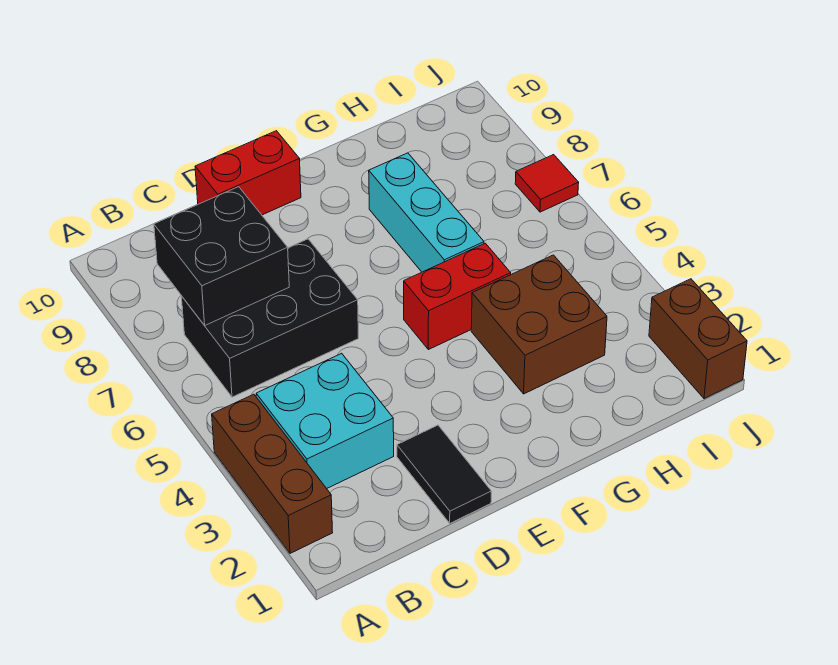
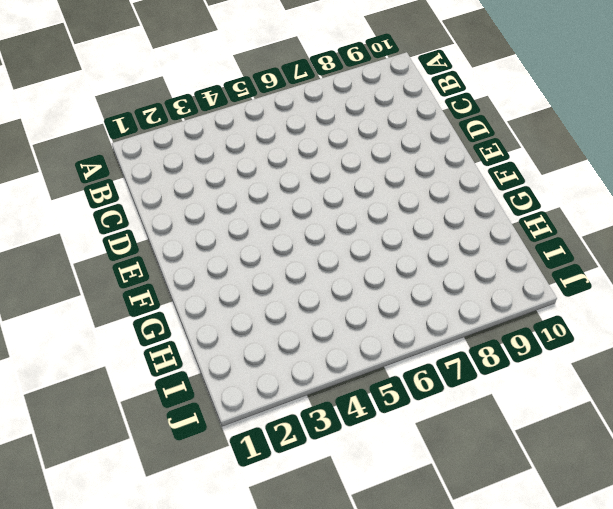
none -> brown brick A2:A4 level 1
none -> cyan brick B3:C4 level 1

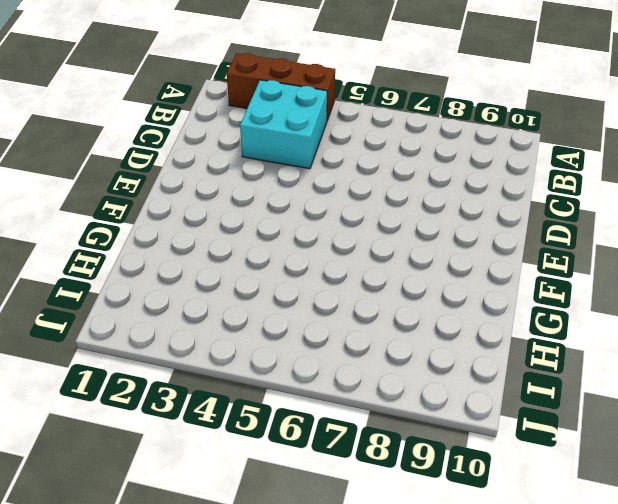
none -> black brick B6:D7 level 1
none -> black tile D1:D2 level 1

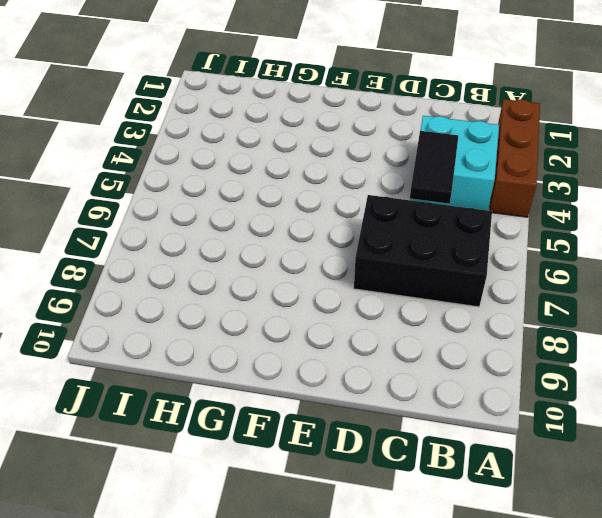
black tile C4:C5 level 2 -> black tile D1:D2 level 1
none -> red brick D10:E10 level 1
none -> red brick F5:G5 level 1

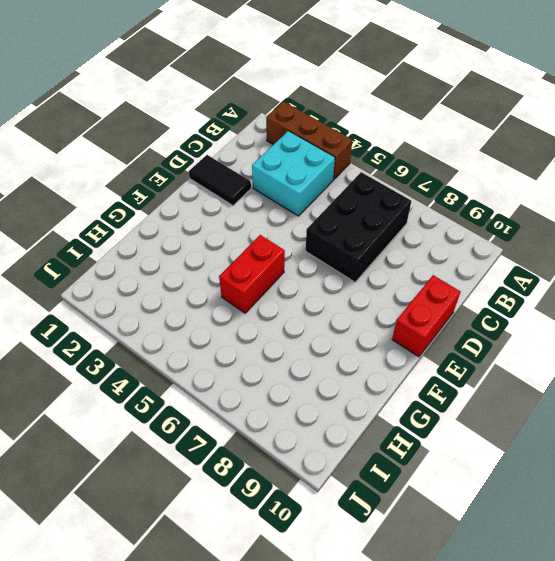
none -> brown brick G3:H4 level 1
none -> cyan brick G6:G8 level 1

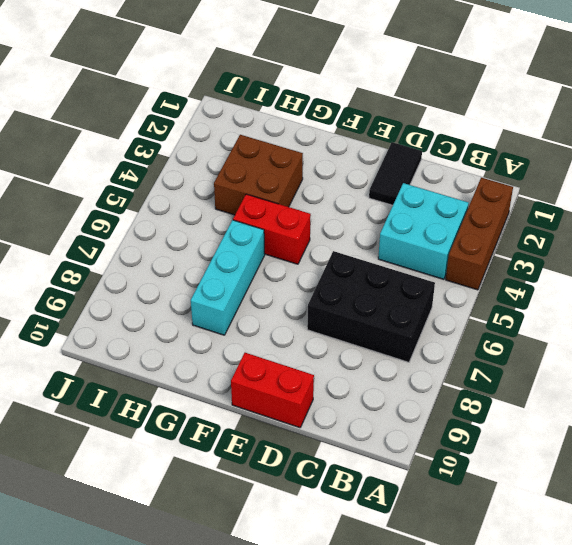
none -> brown brick J1:J2 level 1
none -> red tile J7 level 1

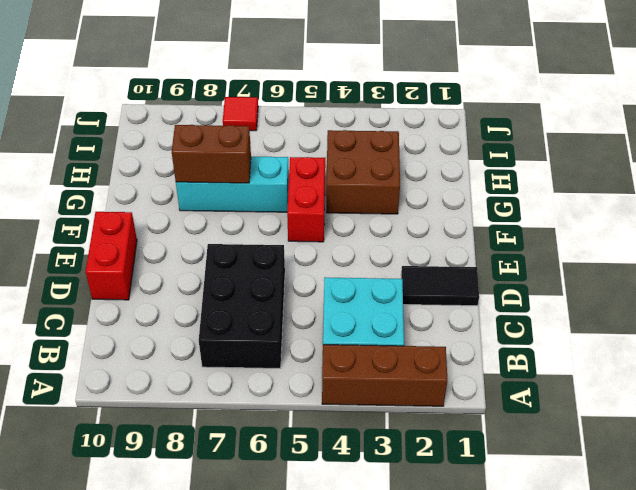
brown brick G7:G8 level 2 -> brown brick J1:J2 level 1
none -> black brick B7:C8 level 2

